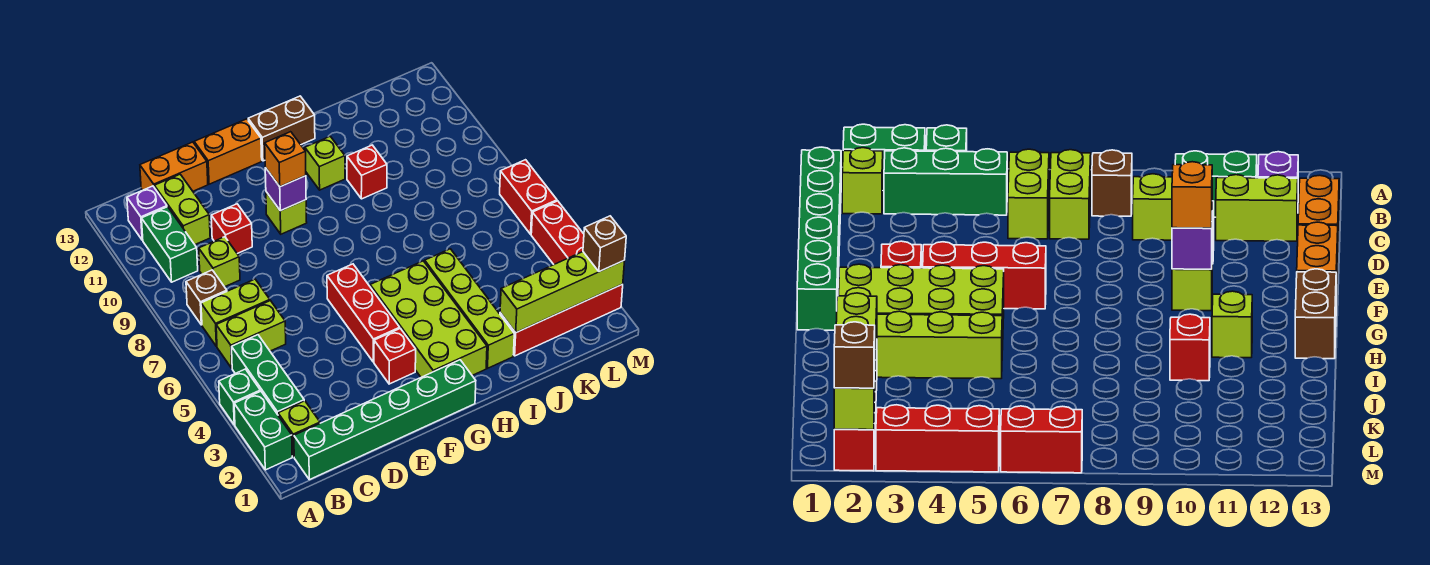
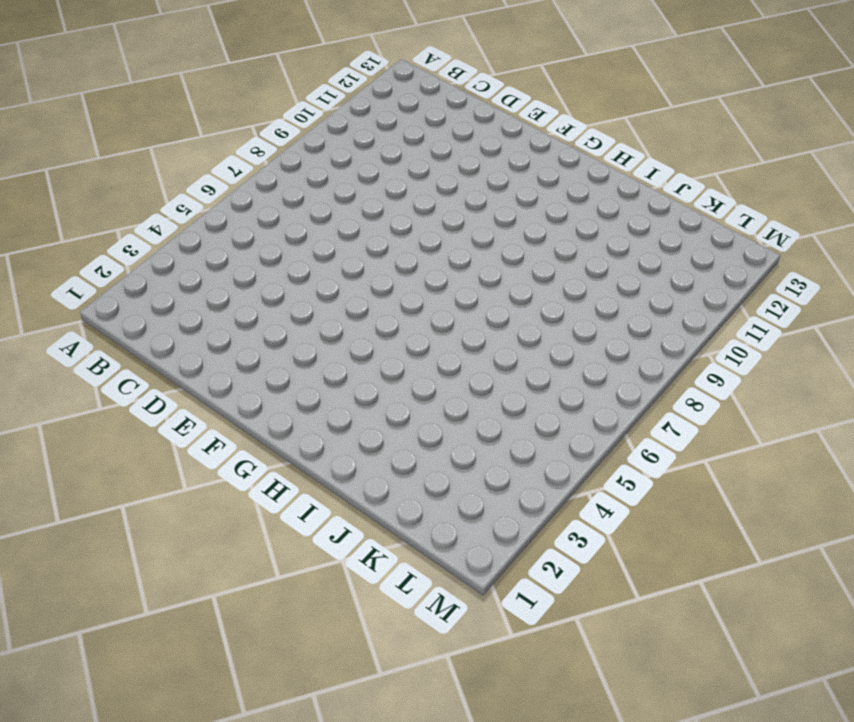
none -> green brick A2:A3 level 1
none -> green brick A4 level 1
none -> green brick B1:G1 level 1
none -> lime brick B2 level 1

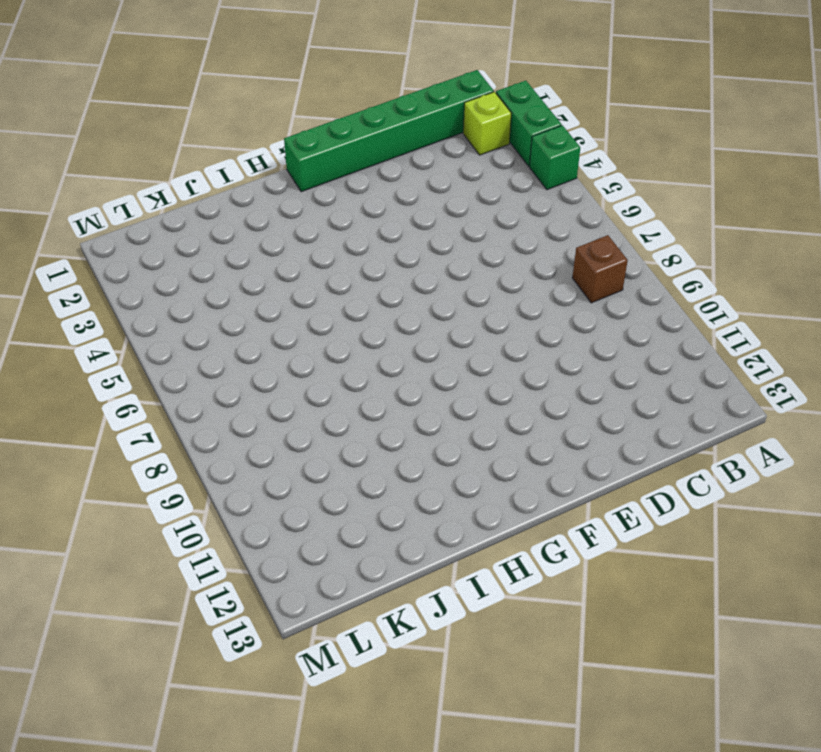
none -> green brick B3:B5 level 1
none -> lime brick B6:C6 level 1
none -> lime brick B7:C7 level 1
none -> green brick B10:B11 level 1

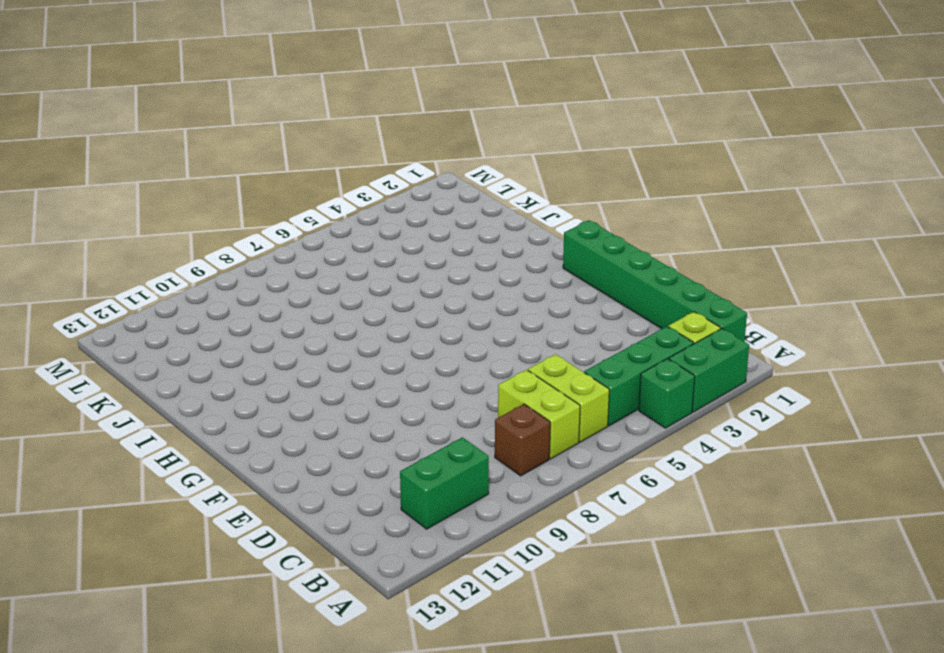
none -> purple brick B12 level 1
none -> lime brick C9 level 1
none -> lime brick C11:C12 level 1
none -> orange brick C13:D13 level 1

